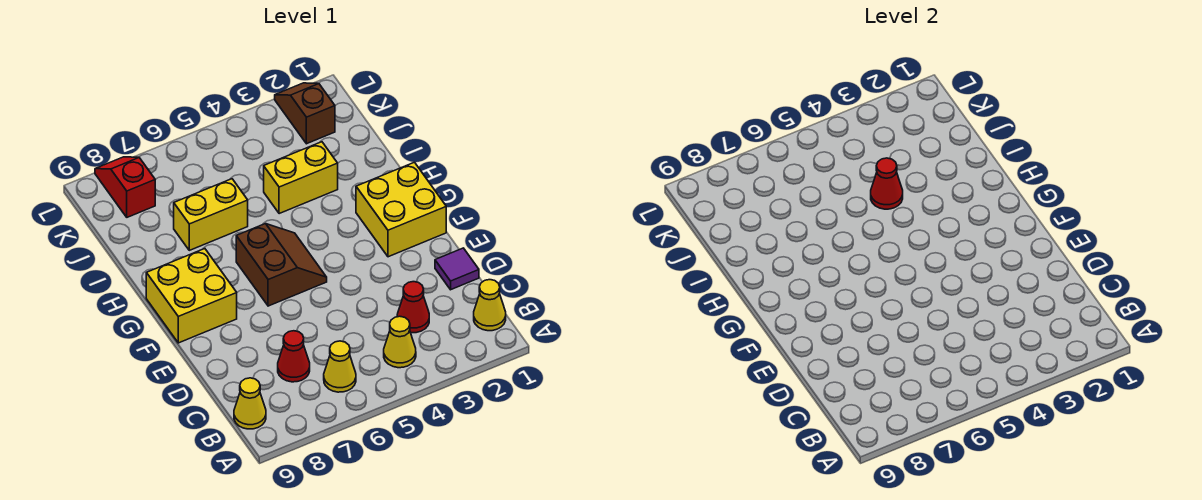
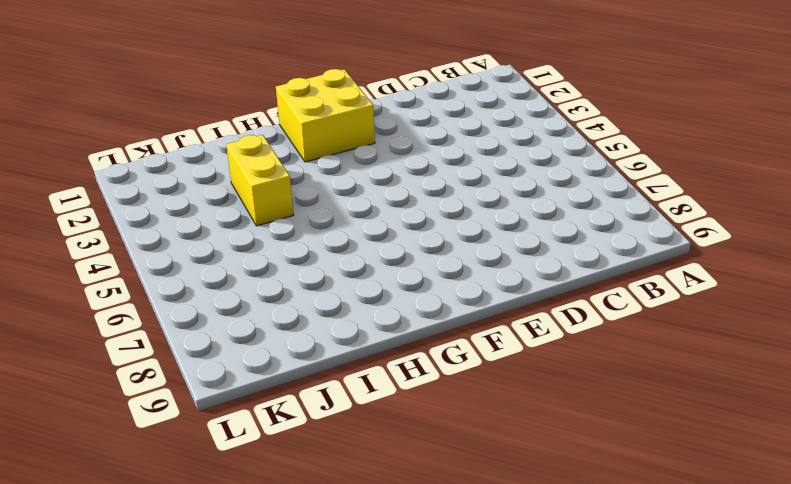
none -> yellow cone B1 level 1
none -> yellow cone B4 level 1
none -> yellow cone B6 level 1

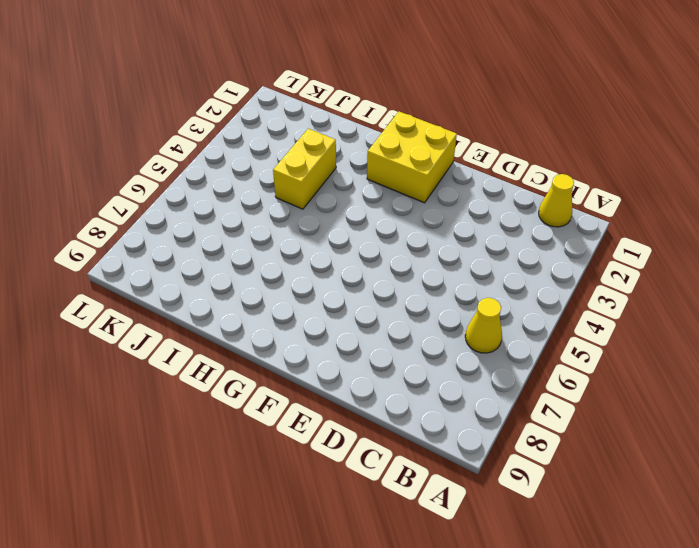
none -> yellow cone B4 level 1
none -> yellow cone B9 level 1
none -> red cone C3 level 1

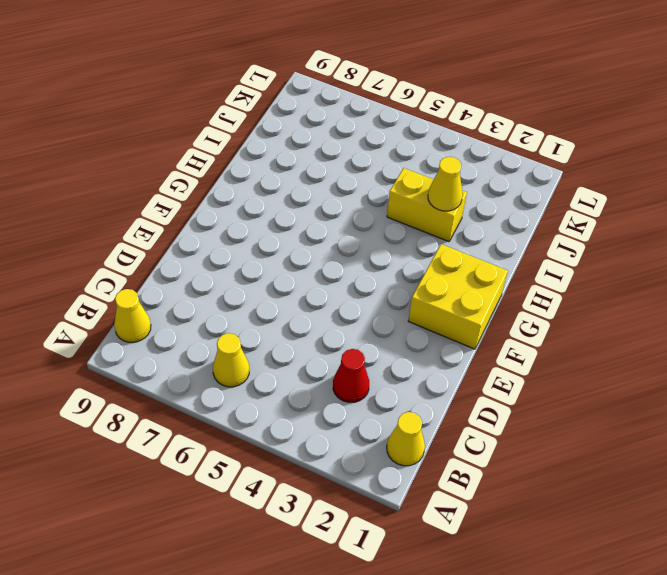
yellow cone I3 level 2 -> yellow cone B4 level 1
none -> red cone C7 level 1
none -> purple tile D1 level 1
none -> brown slope F5:G6 level 1 top 6

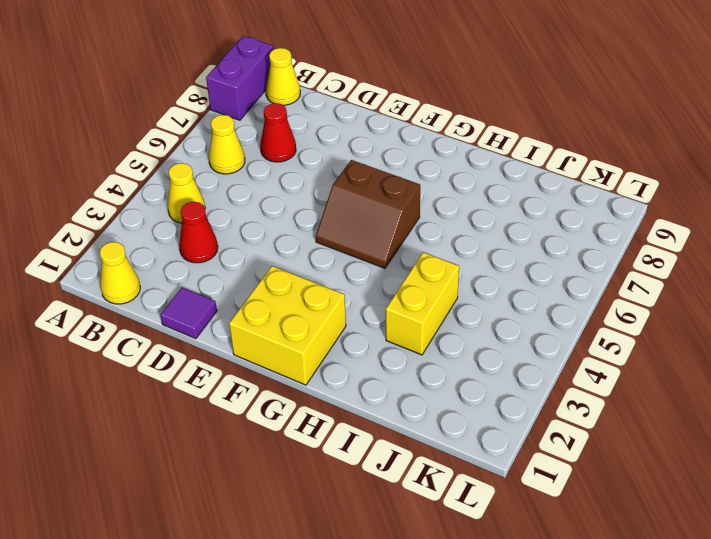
purple brick A8:A9 level 1 -> none
none -> yellow brick F8:G9 level 1
none -> yellow brick I6:I7 level 1
none -> brown slope K2:L2 level 1 top K

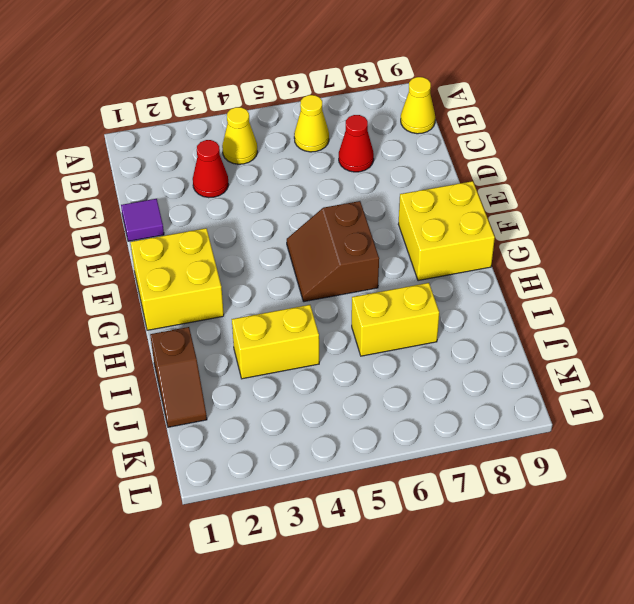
brown slope I1:J1 level 1 top I -> brown slope K2:L2 level 1 top K
none -> yellow cone B1 level 1
none -> red slope K8:L8 level 1 top K
none -> red cone I4 level 2

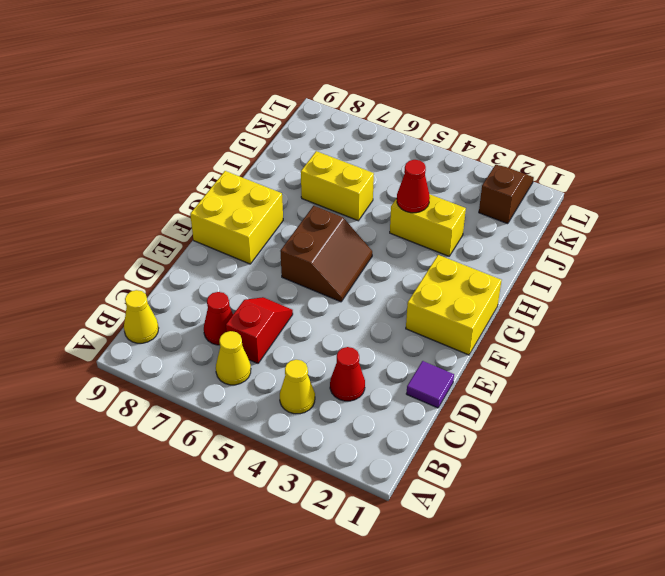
red slope C6:D6 level 1 top C -> red slope K8:L8 level 1 top K
none -> yellow cone B1 level 1

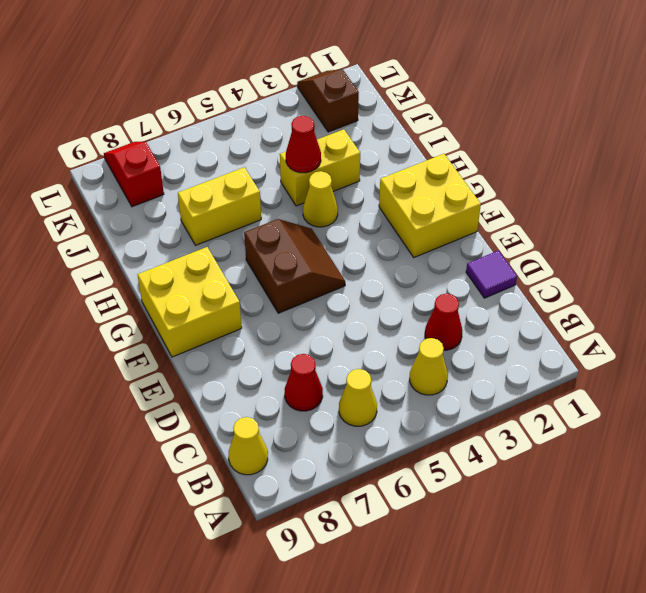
yellow cone H4 level 1 -> yellow cone B1 level 1

